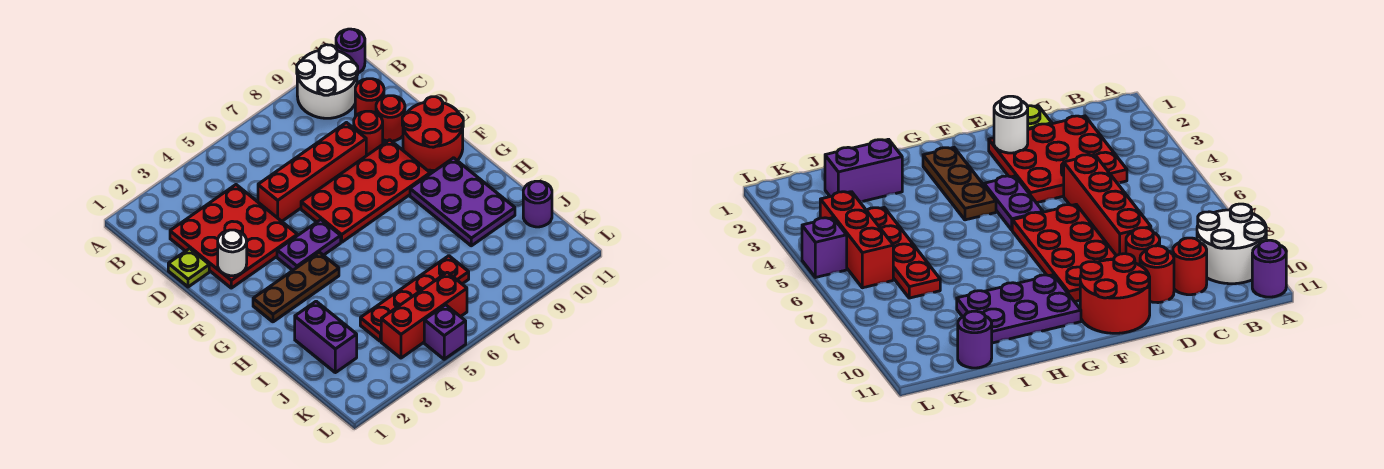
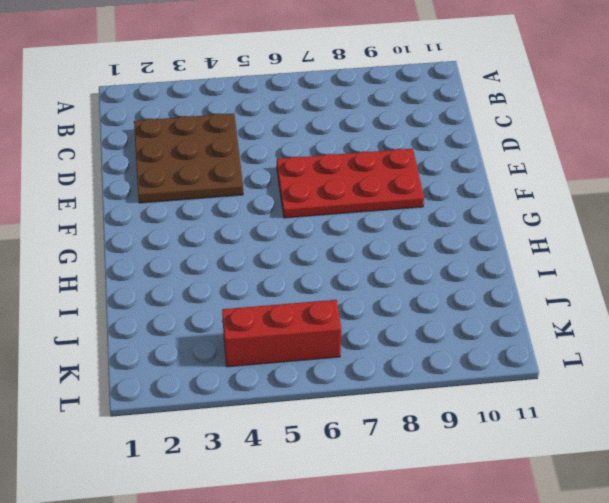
brown plate C2:E4 level 1 -> red plate C2:E4 level 1
none -> white round brick A9:B10 level 1
none -> purple round brick A11 level 1
none -> red round brick C10 level 1

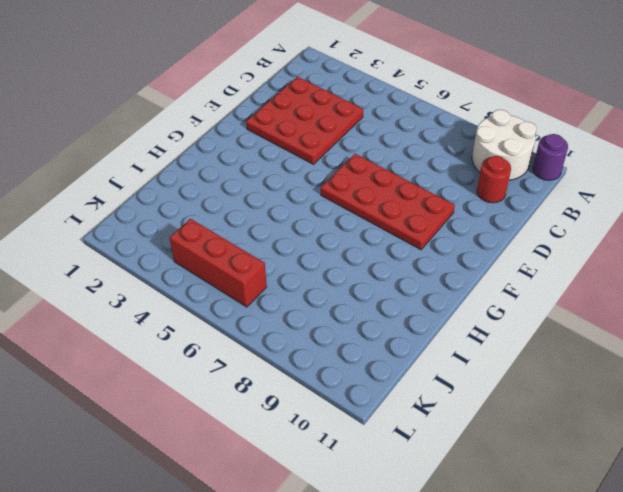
none -> lime plate D1 level 1
none -> red brick D5:D8 level 1
none -> red round brick D9 level 1

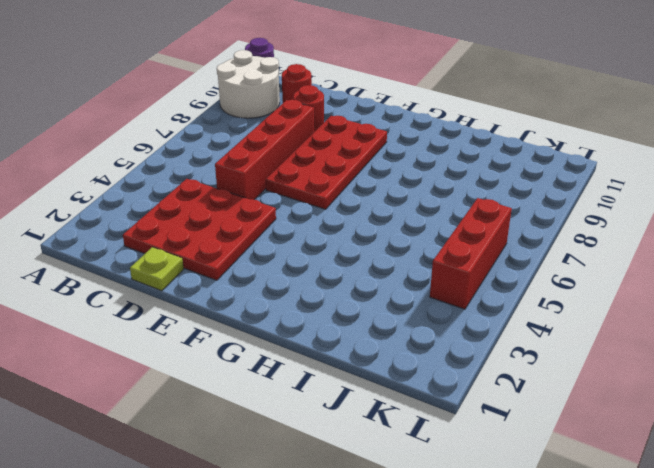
none -> red round brick D10 level 1
none -> red round brick E10:F11 level 1
none -> purple plate F4:F5 level 1

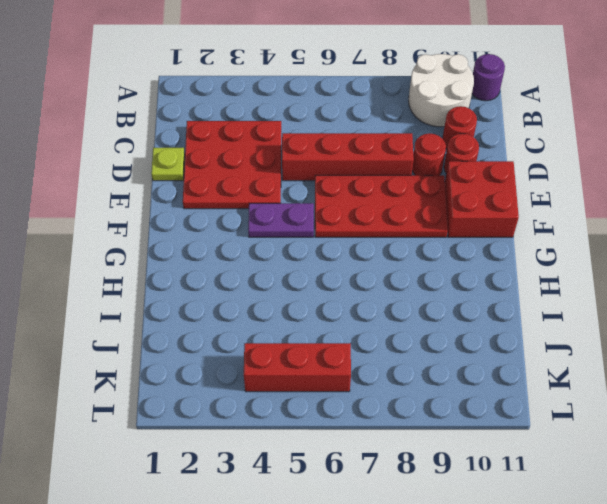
red brick E10:F11 level 1 -> red round brick E10:F11 level 1
none -> brown plate G2:G4 level 1
none -> purple plate G9:I10 level 1
none -> purple brick I2:J2 level 1

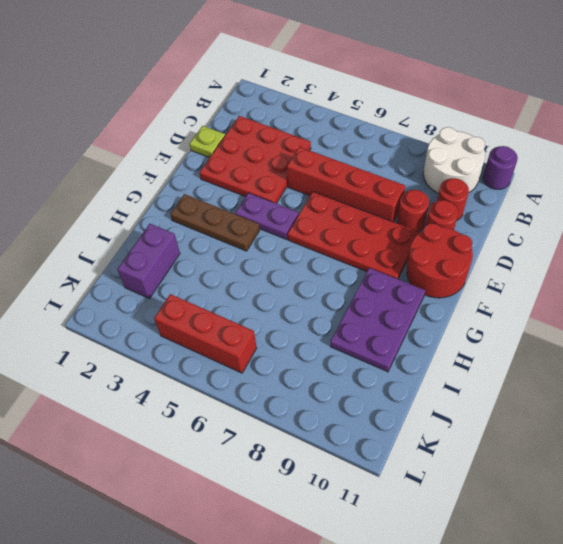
none -> red plate J4:J7 level 1
none -> purple round brick J11 level 1
none -> purple brick L5 level 1

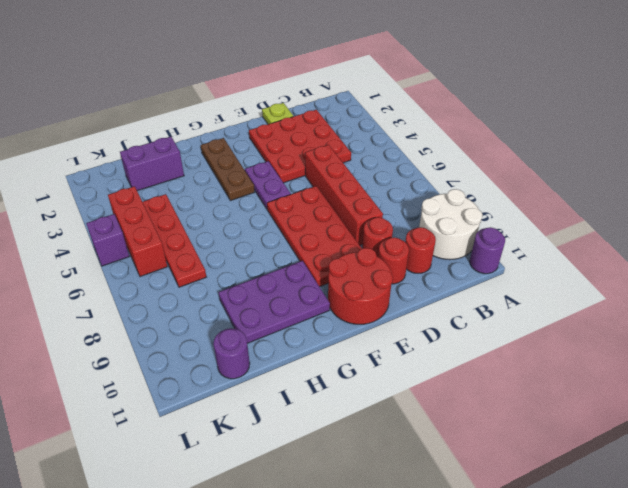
none -> white round brick E2 level 2

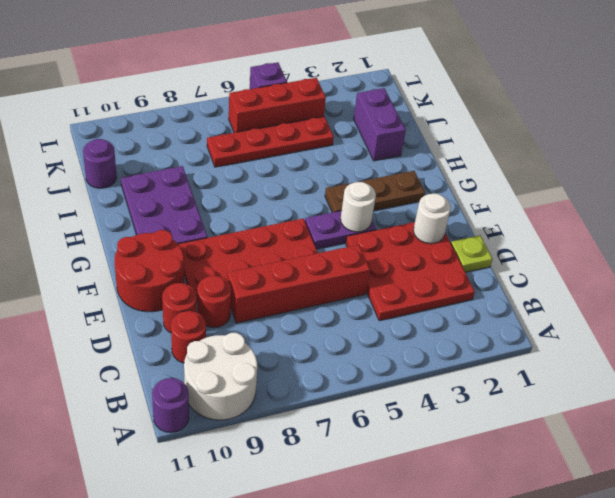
white round brick F4 level 2 -> none

